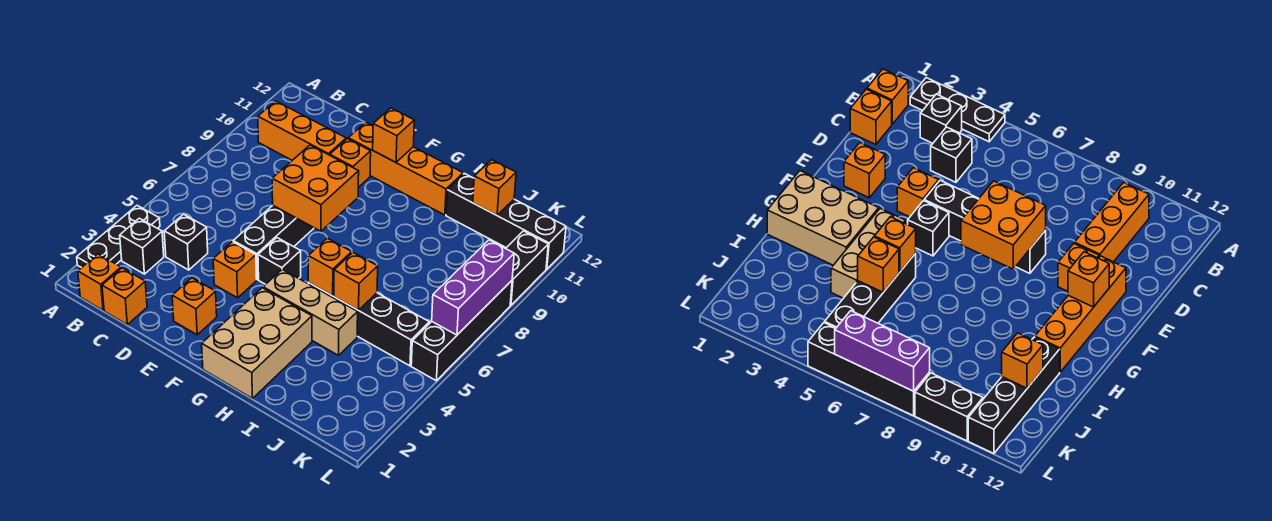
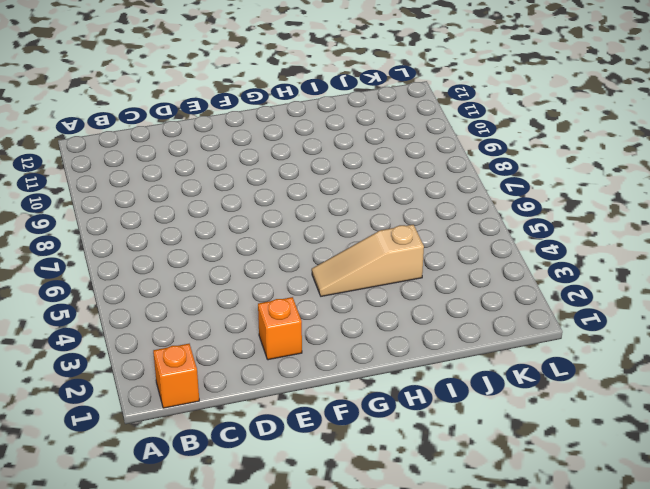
tan slope G4:I4 level 1 top I -> tan brick G4:I4 level 1
none -> black plate A2:A4 level 1
none -> black brick B3 level 1
none -> orange brick B10:D10 level 1

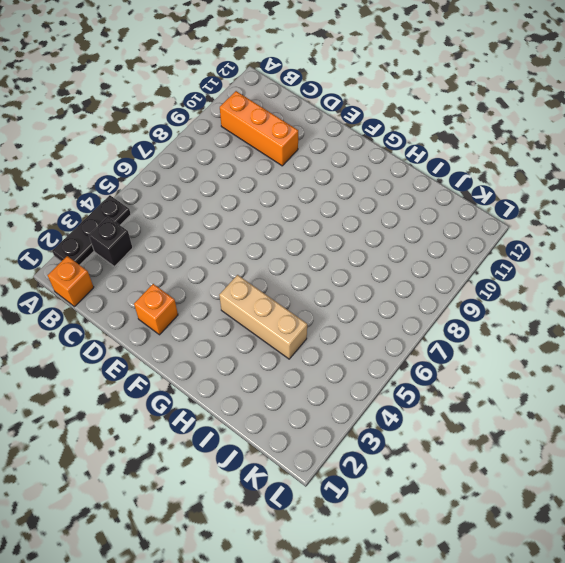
none -> orange brick C1 level 1
none -> black brick C4 level 1
none -> orange brick E4 level 1

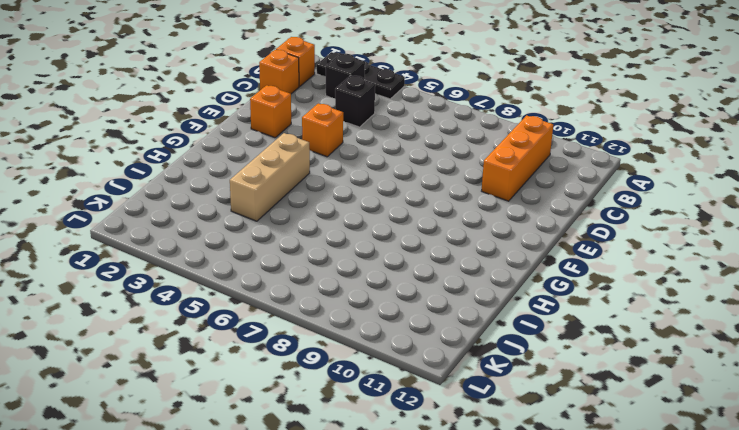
none -> black brick E5:E8 level 1
none -> orange brick E10 level 1
none -> orange brick E11:H11 level 1

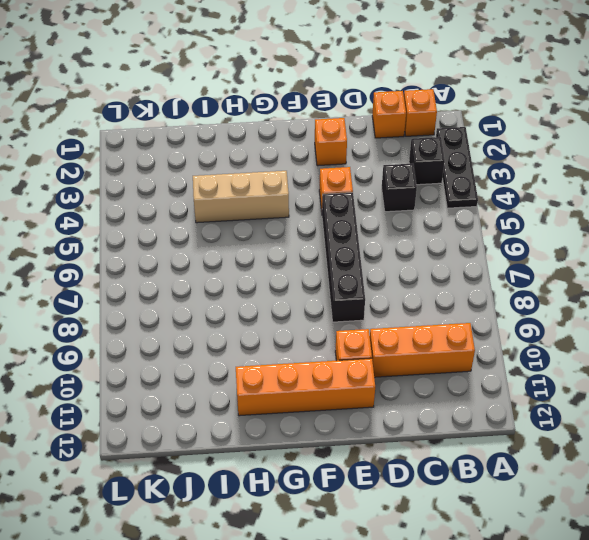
none -> black brick F5 level 1
none -> tan brick G1:H3 level 1
none -> black brick H5:K5 level 1

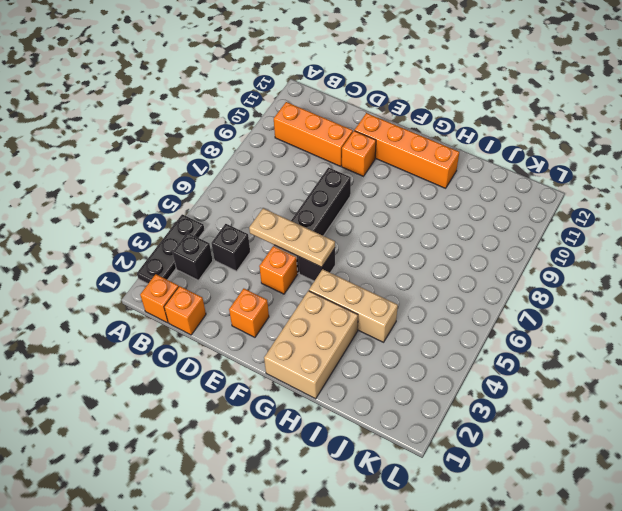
tan plate D5:F5 level 2 -> none
none -> black brick H5:K5 level 1
none -> black brick I11:L11 level 1
none -> black brick L5:L8 level 1

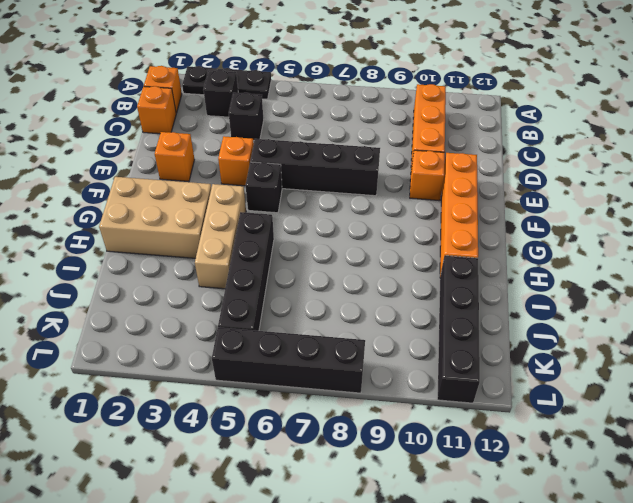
none -> black brick L9:L10 level 1
none -> orange brick E7:F8 level 2
none -> orange brick F11 level 2

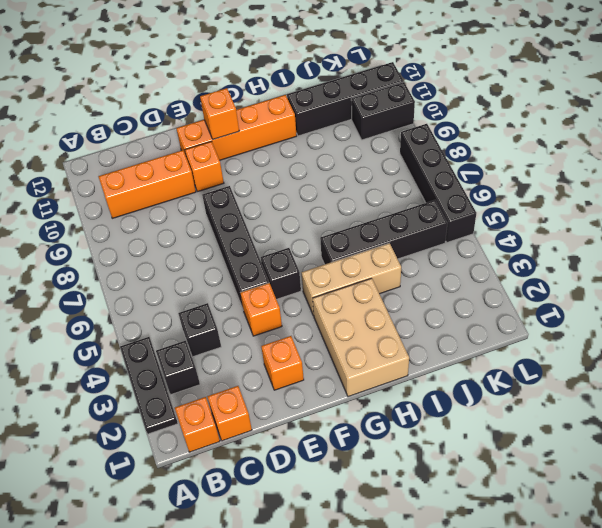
black brick K10:L10 level 1 -> black brick L9:L10 level 1
none -> orange brick E7:F8 level 2
none -> orange brick H5 level 2
none -> orange brick I5 level 2

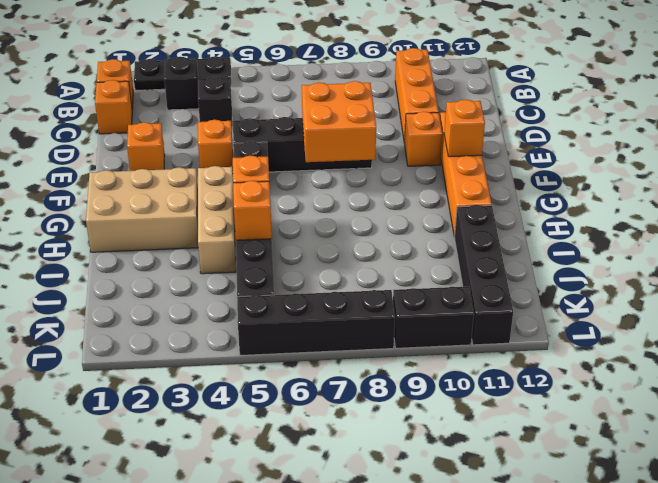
none -> orange brick J11 level 2
none -> purple brick L6:L8 level 2

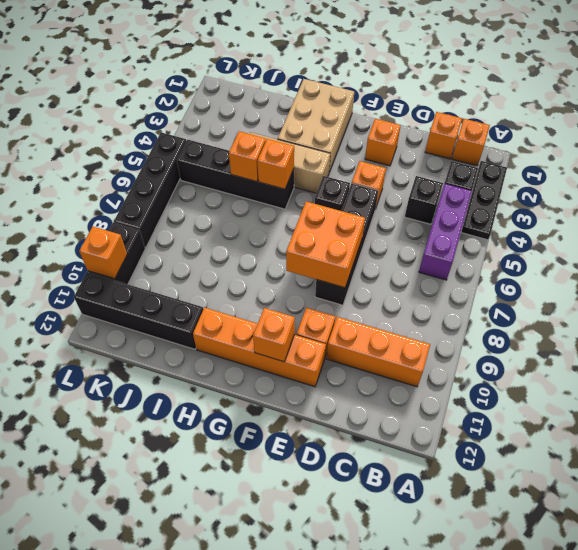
purple brick B4:B6 level 1 -> purple brick L6:L8 level 2
orange brick L10 level 2 -> orange brick J11 level 2

